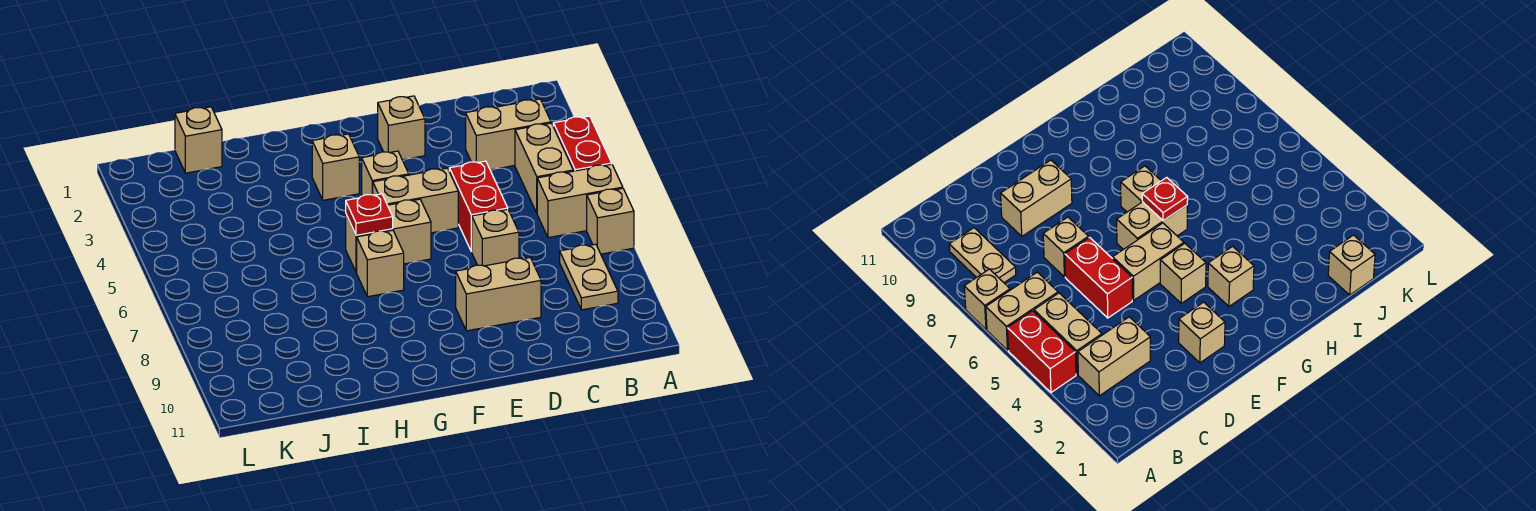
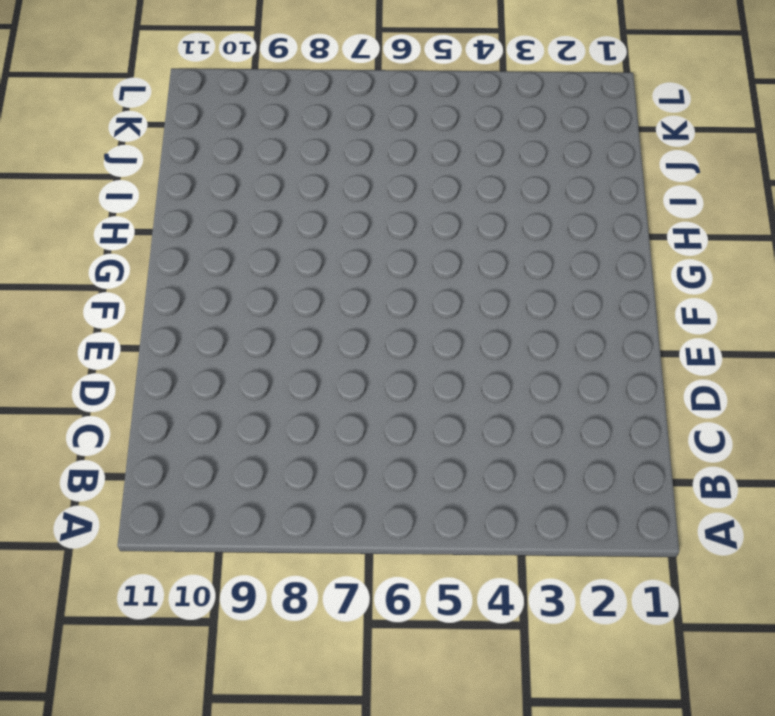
none -> red brick A4:A5 level 1
none -> tan brick A6:B6 level 1
none -> tan brick A7 level 1

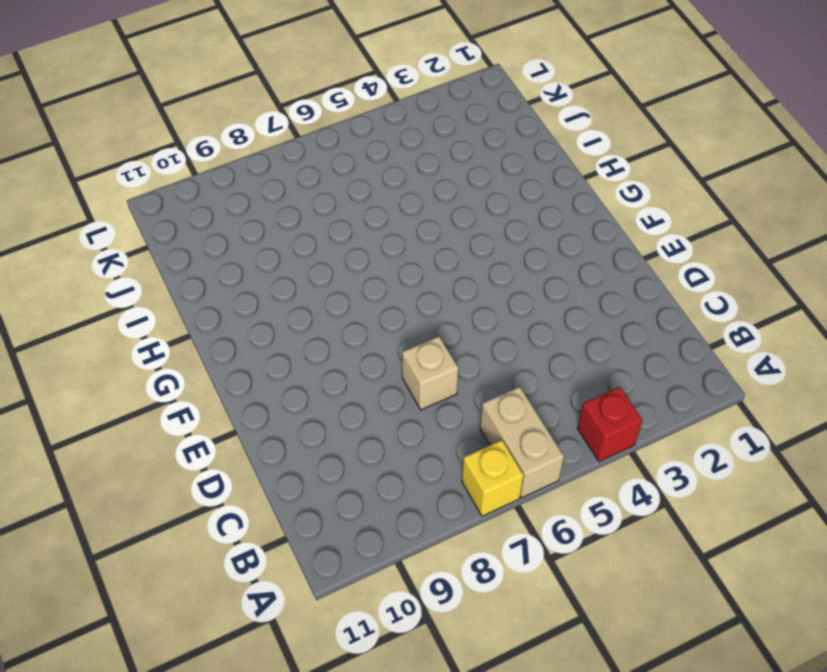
red brick A4 level 1 -> red brick A4:A5 level 1
yellow brick A7 level 1 -> tan brick A7 level 1
none -> tan brick B3:C3 level 1
none -> tan brick B4:B5 level 1
none -> tan plate B8:B9 level 1

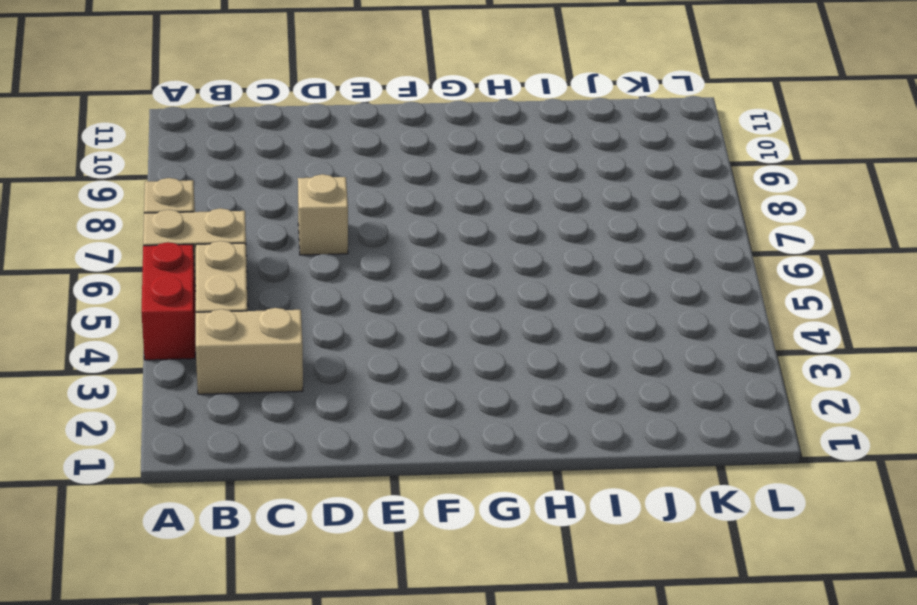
none -> tan plate B8:B9 level 1
none -> red brick D5:D6 level 1
none -> tan brick D9:E9 level 1

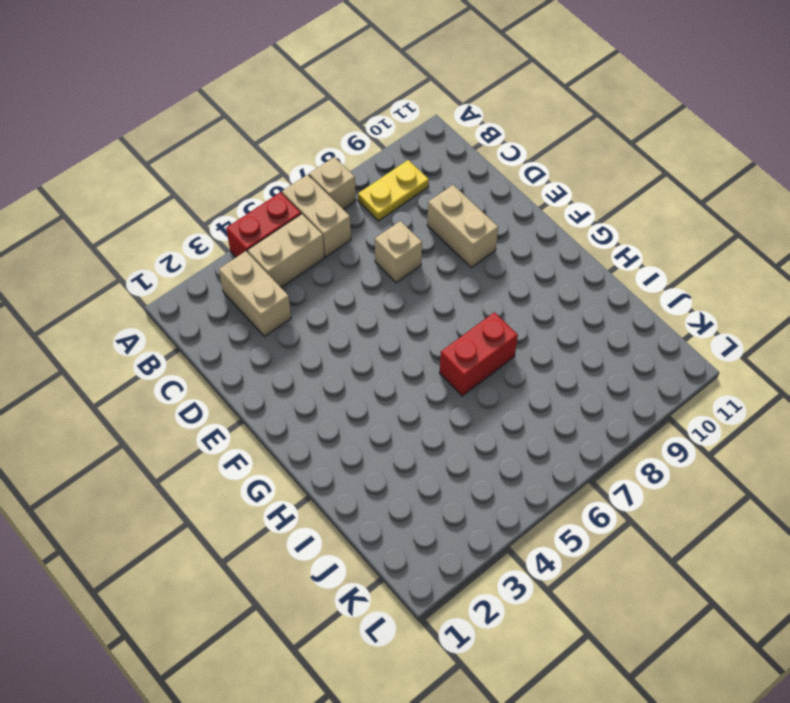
yellow plate B8:B9 level 1 -> tan plate B8:B9 level 1
red brick H6:H7 level 1 -> red brick D5:D6 level 1
none -> tan brick E2 level 1
none -> tan brick E5:F5 level 1
none -> tan brick F4 level 1

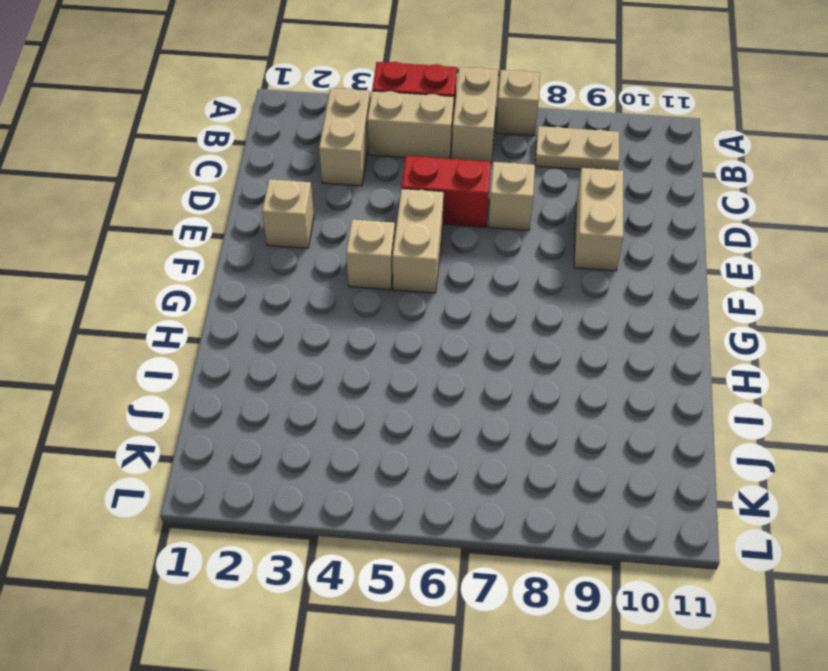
none -> tan brick F6:G6 level 1
none -> tan brick G3 level 1
none -> tan brick G7 level 1

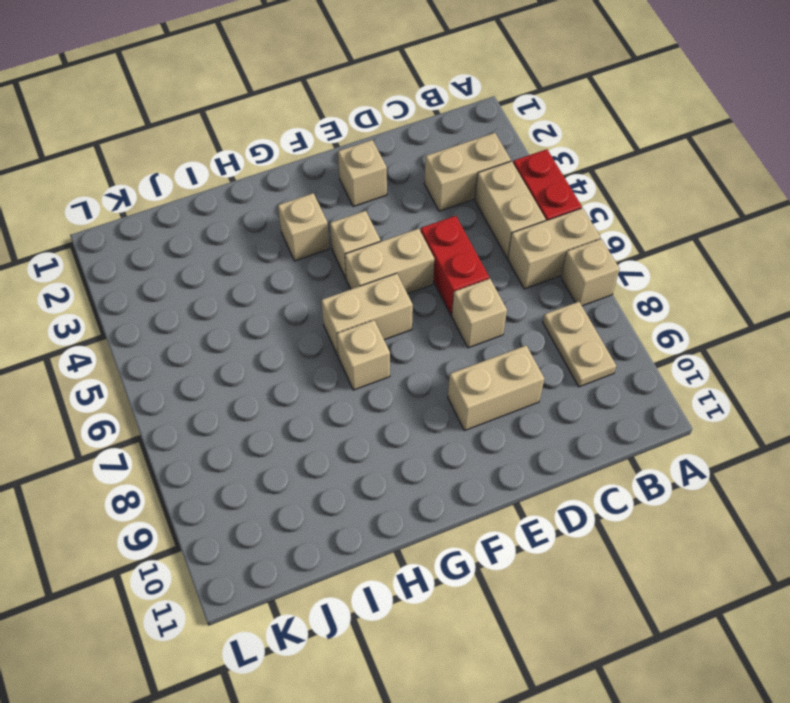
none -> tan brick J1 level 1
none -> red plate G6 level 2

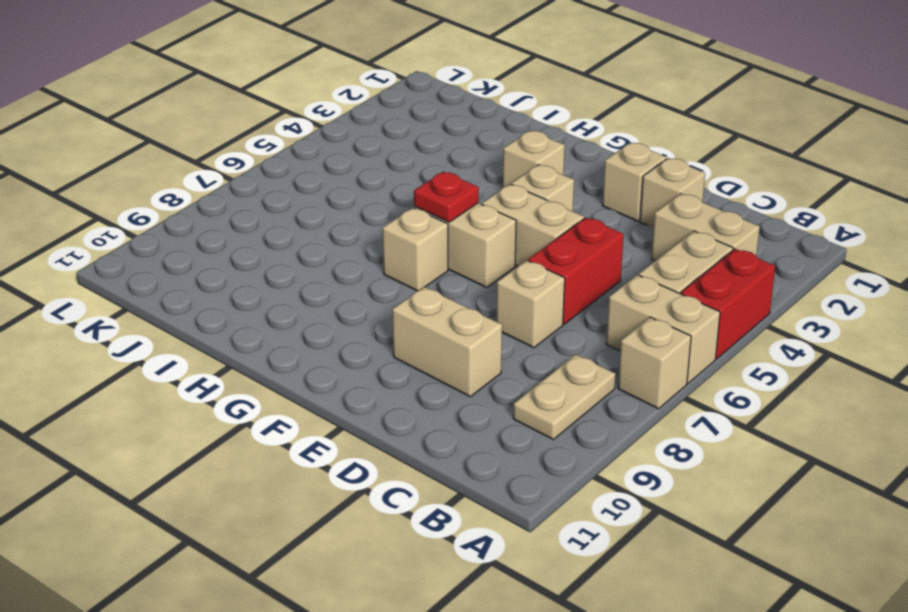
tan brick D2 level 1 -> tan brick J1 level 1

